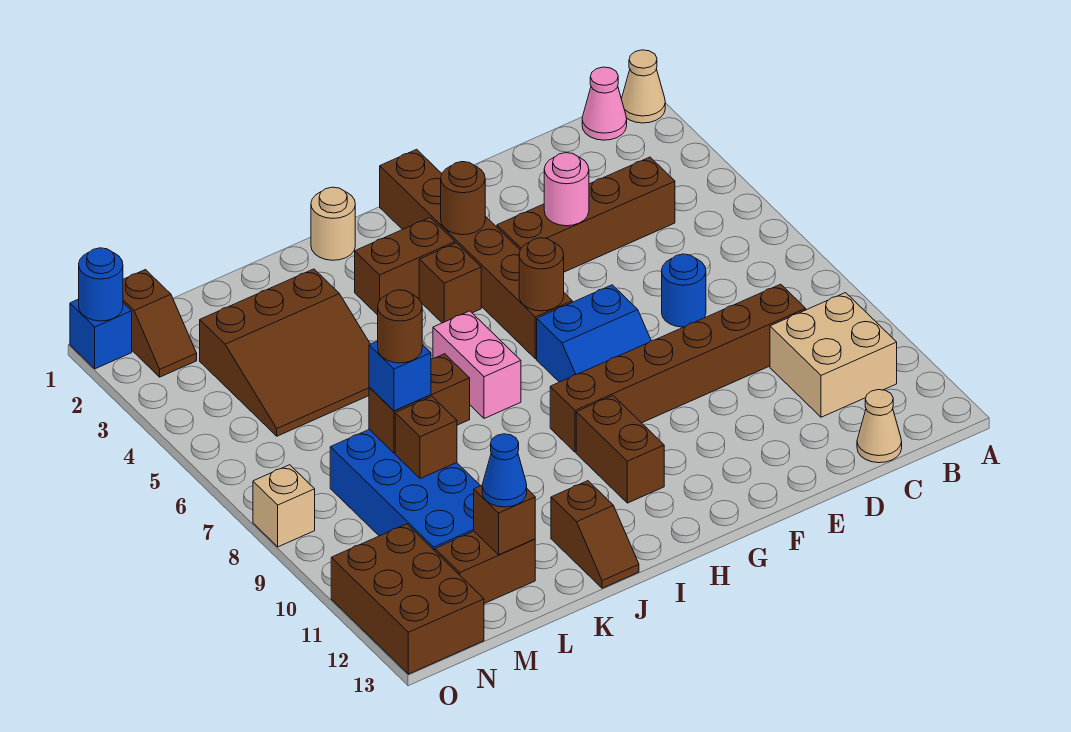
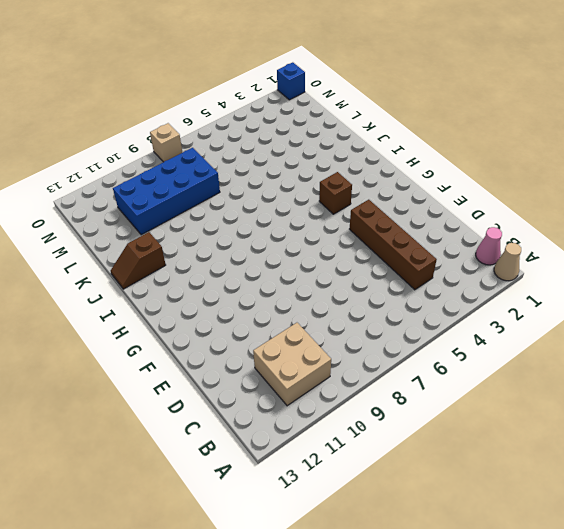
none -> brown brick C9:H9 level 1
none -> tan cone C13 level 1
none -> blue round brick D7 level 1
none -> blue slope F7:G8 level 1 top 7

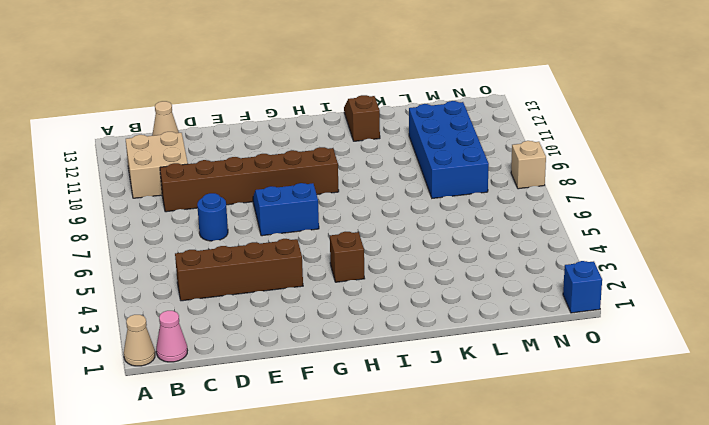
none -> brown brick G1:G6 level 1
none -> brown brick H3:I3 level 1
none -> brown brick H10:H11 level 1
none -> tan round brick I1 level 1

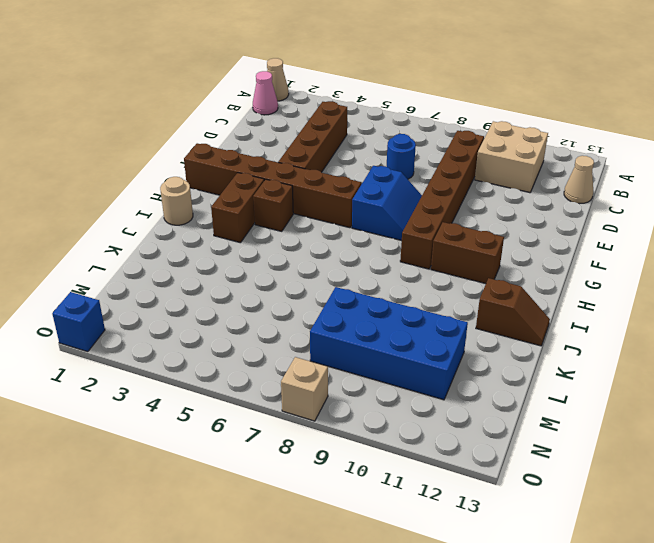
none -> pink brick I6:I7 level 1
none -> brown slope K3:M5 level 1 top 3
none -> brown brick L12:M12 level 1
none -> brown slope N1:N2 level 1 top 1

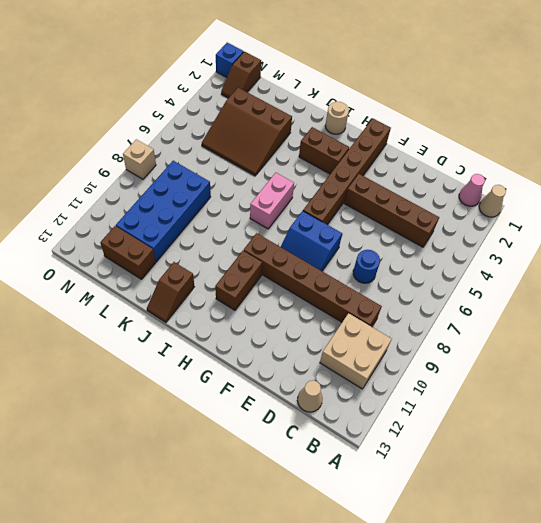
none -> brown brick H4 level 1
none -> brown brick N11:O13 level 1
none -> pink round brick E4 level 2
none -> brown round brick G3 level 2

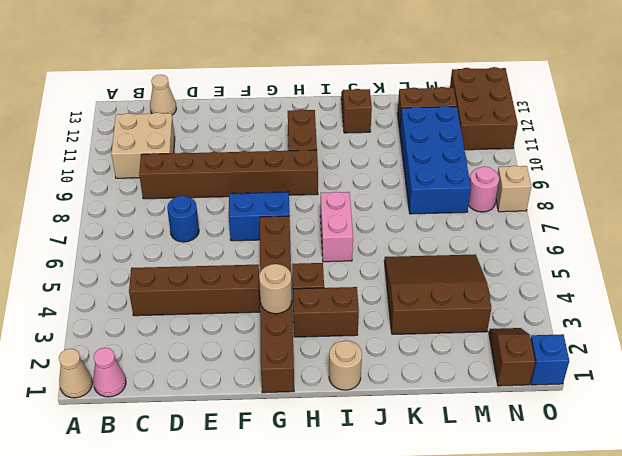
tan round brick G3 level 2 -> brown round brick G3 level 2
pink round brick N8 level 1 -> pink round brick E4 level 2
none -> brown round brick G6 level 2
none -> brown brick K8:L8 level 2
none -> brown brick L9 level 2
none -> brown brick L12 level 2

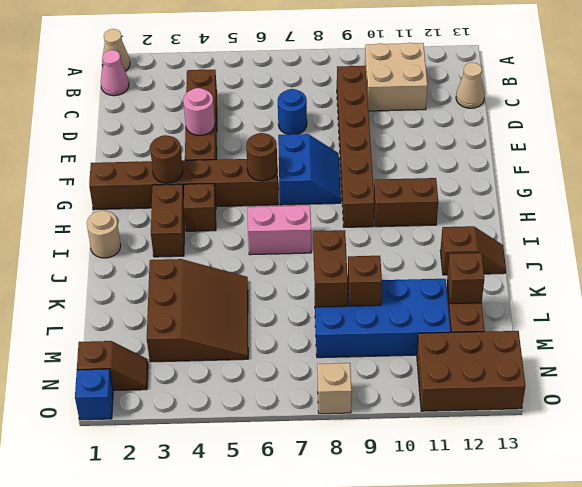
none -> blue round brick O1 level 2
none -> blue brick L8 level 3
none -> blue cone L12 level 3
none -> brown round brick L8 level 4

